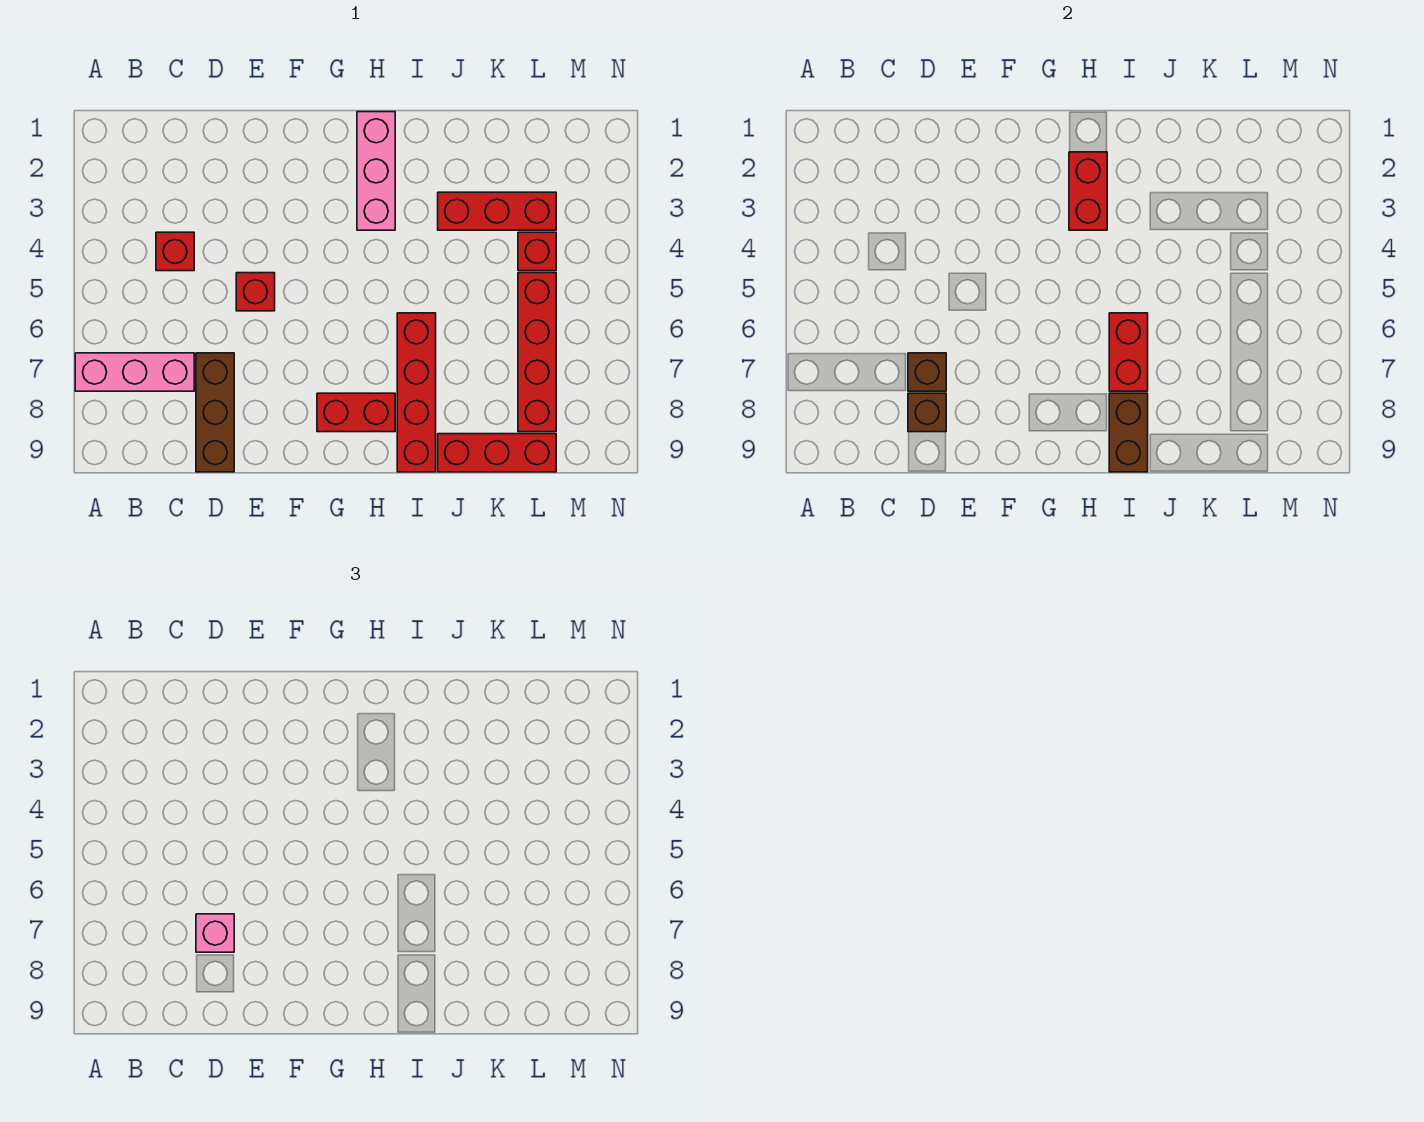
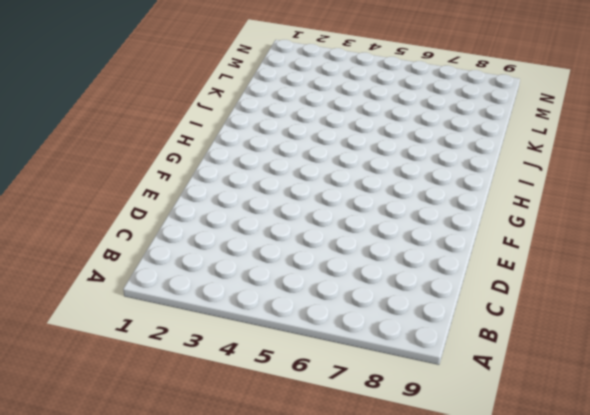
none -> pink brick A7:C7 level 1
none -> red brick C4 level 1
none -> brown brick D7:D9 level 1

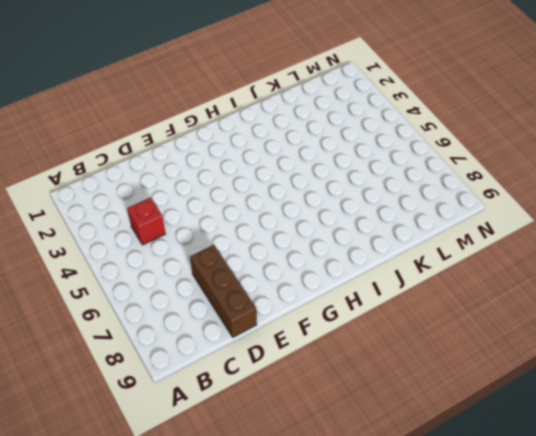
none -> pink brick A7:C7 level 1
none -> red brick E5 level 1
none -> red brick G8:H8 level 1

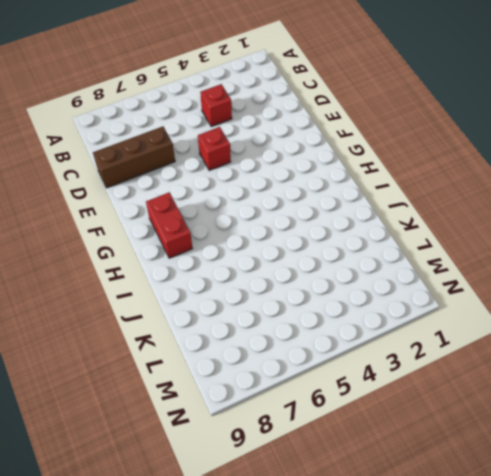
none -> pink brick A7:C7 level 1
none -> pink brick H1:H3 level 1
none -> red brick I6:I9 level 1

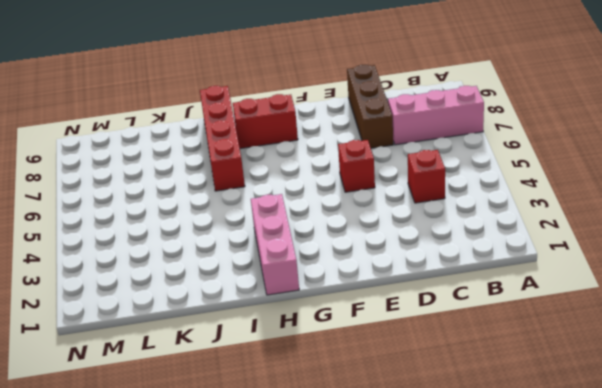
none -> red brick J3:L3 level 1
none -> red brick J9:L9 level 1
none -> red brick L4 level 1

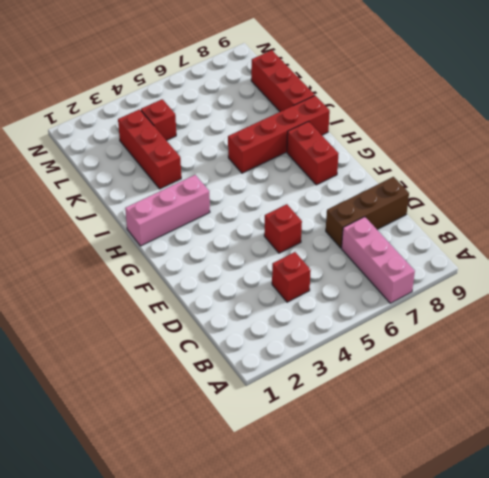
none -> red brick L5:L8 level 1
none -> brown brick D7 level 2
none -> brown brick D8 level 2

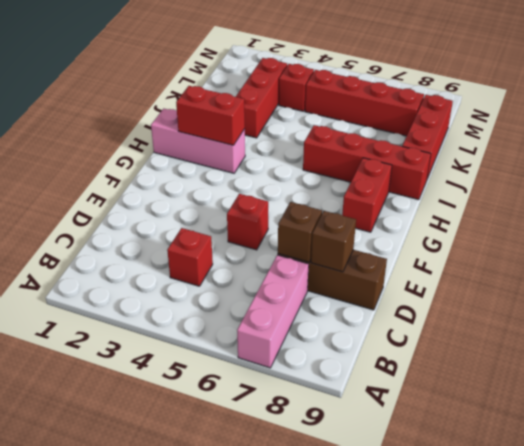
none -> red brick I6:I7 level 2
none -> brown brick I8:I9 level 2
none -> pink brick D7 level 3

